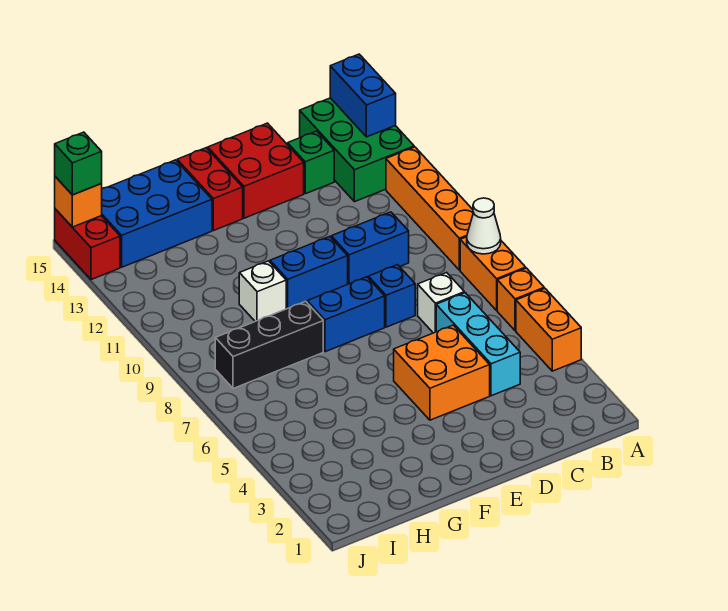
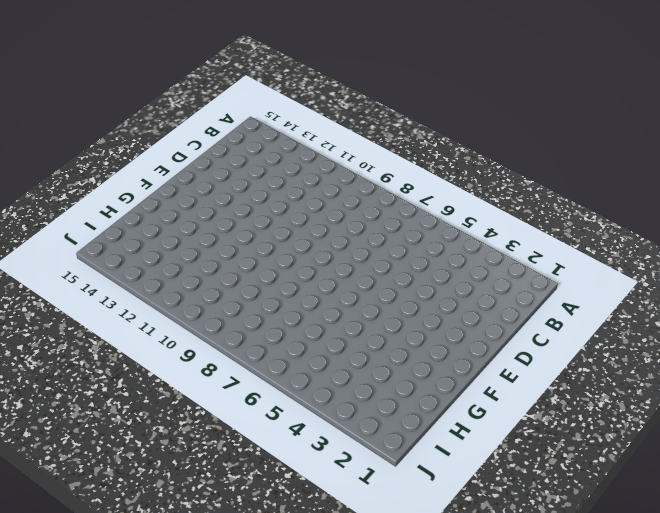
none -> orange brick A4:A5 level 1
none -> orange brick A6 level 1
none -> orange brick A7:A8 level 1

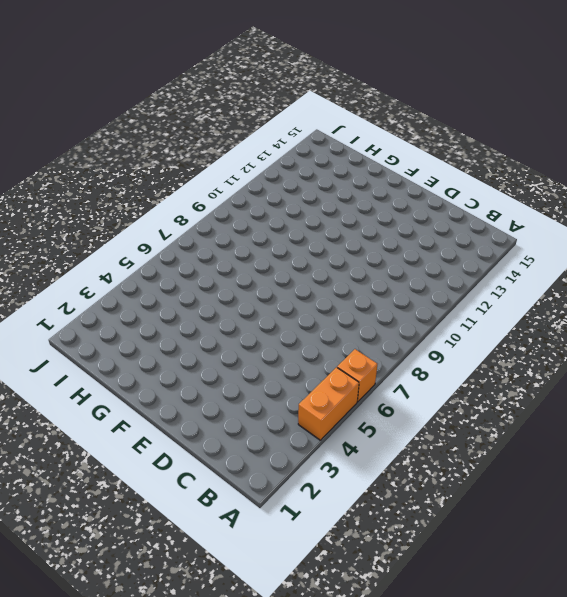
none -> orange brick A7:A8 level 1
none -> orange brick A9:A12 level 1
none -> green brick A13:B15 level 1

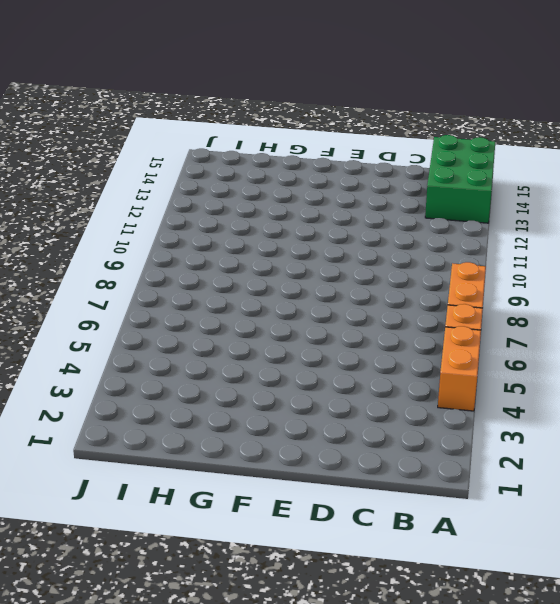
none -> orange brick A9:A12 level 1
none -> cyan brick C4:C6 level 1
none -> white brick C7 level 1

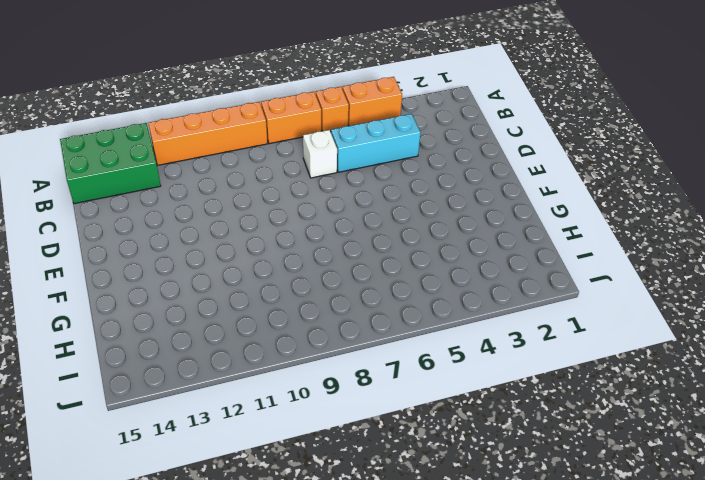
none -> blue brick C10:D10 level 1
none -> green brick C14 level 1
none -> orange brick D4:E5 level 1

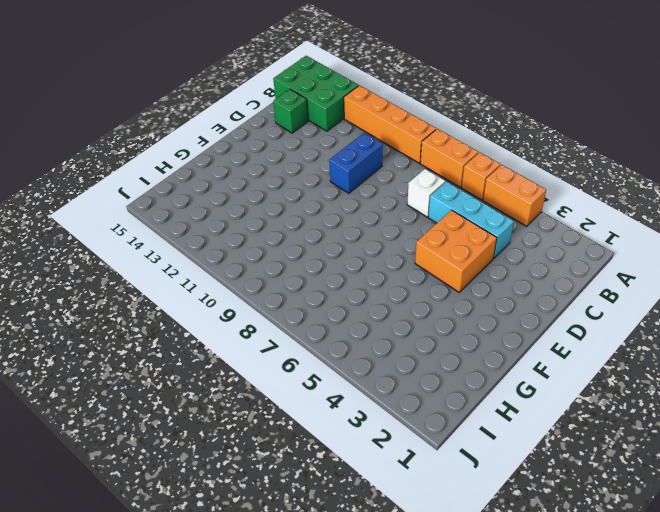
none -> blue brick D8 level 1
none -> red brick D14:E15 level 1
none -> blue brick E8:F8 level 1

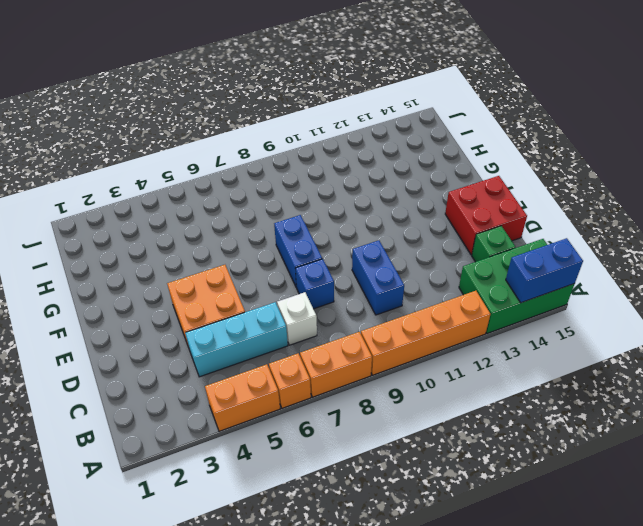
none -> blue brick E10:F10 level 1
none -> red brick F14:F15 level 1
none -> black brick G8:I8 level 1

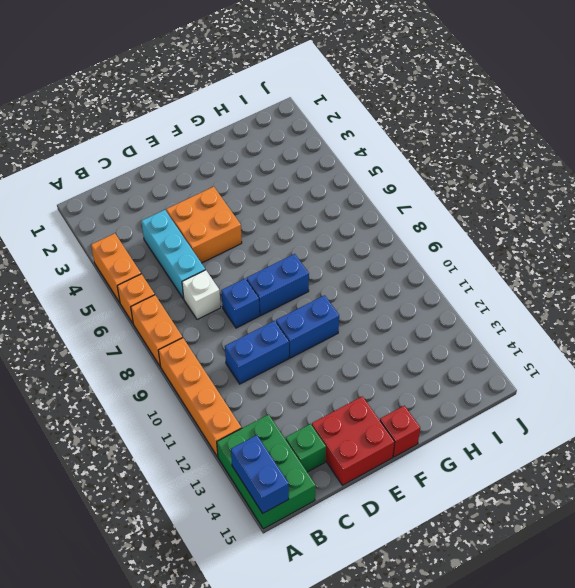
red brick F15 level 1 -> red brick F14:F15 level 1
none -> black brick G8:I8 level 1
none -> white brick G10 level 1
none -> blue brick G14:I15 level 1

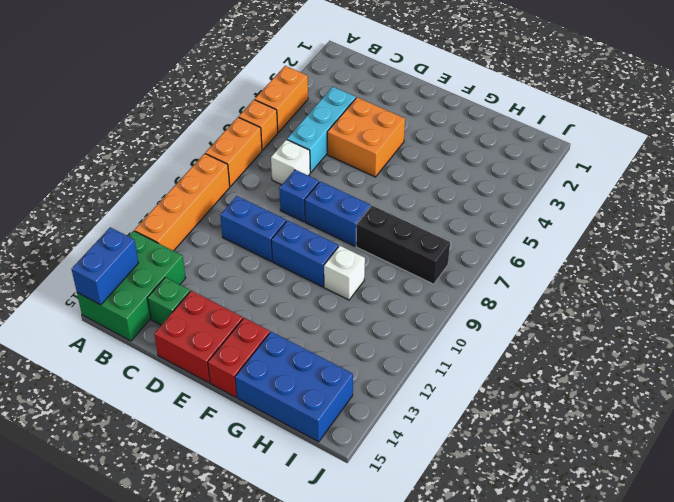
none -> red brick J14:J15 level 1
none -> white cone A8 level 2
none -> orange brick J15 level 2

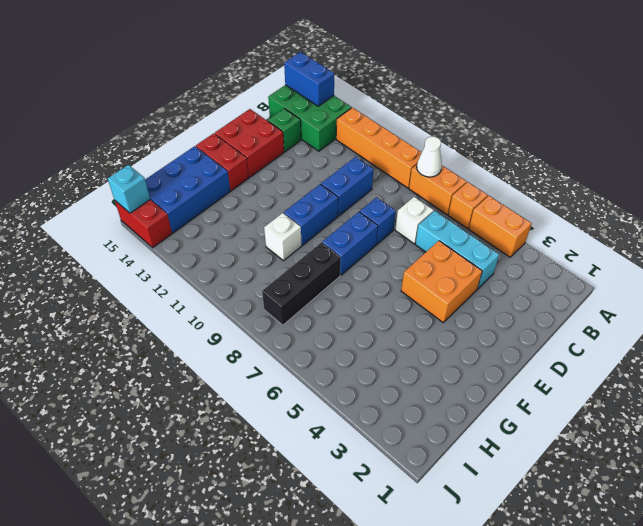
cyan brick J15 level 2 -> orange brick J15 level 2
none -> green brick J15 level 3

